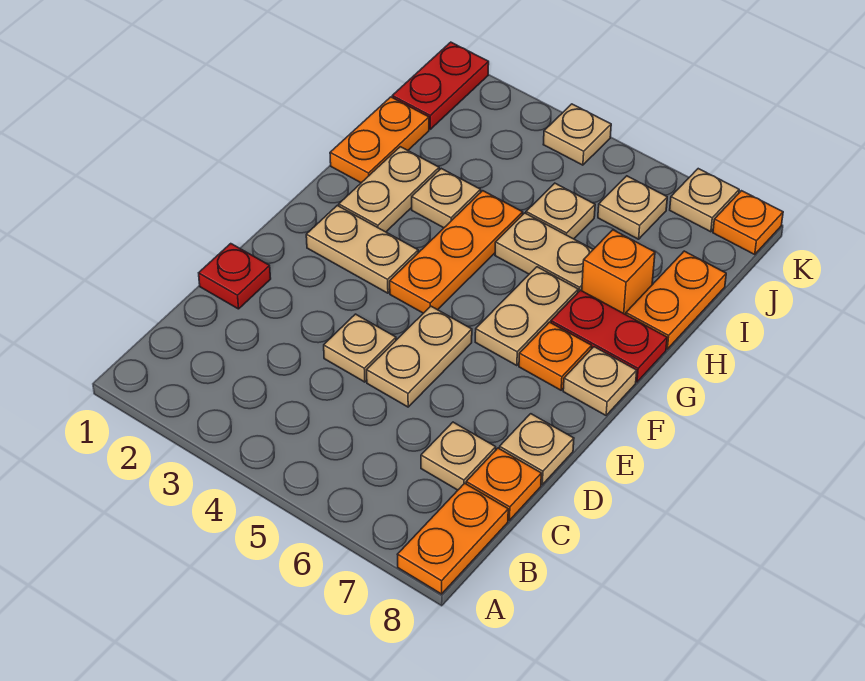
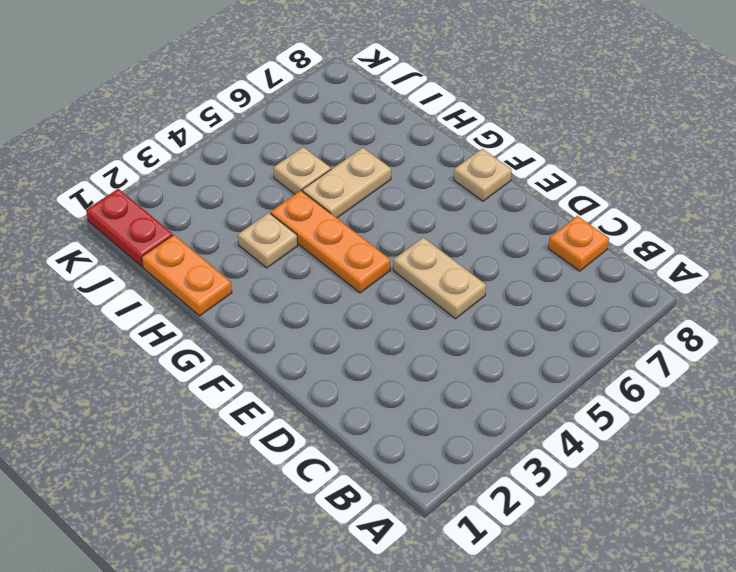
none -> orange plate A8:B8 level 1
none -> tan plate C7 level 1
none -> red plate D1 level 1

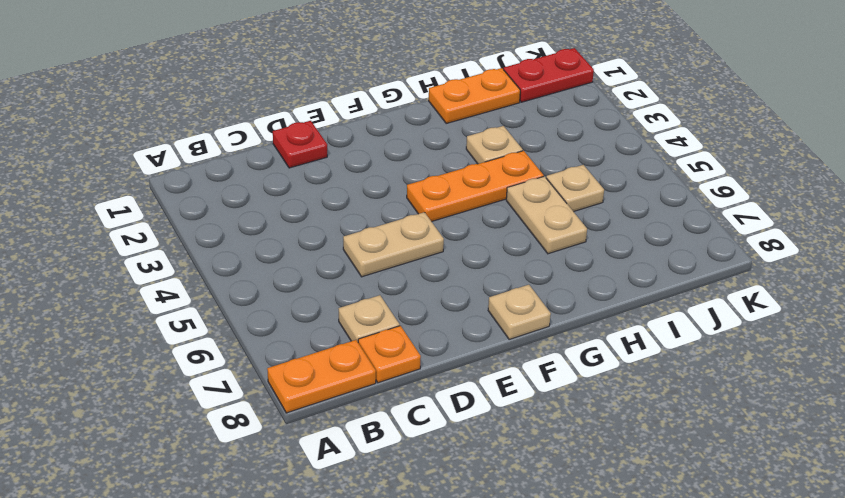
none -> tan plate D4 level 1
none -> tan plate D8 level 1
none -> tan plate F2:F3 level 1

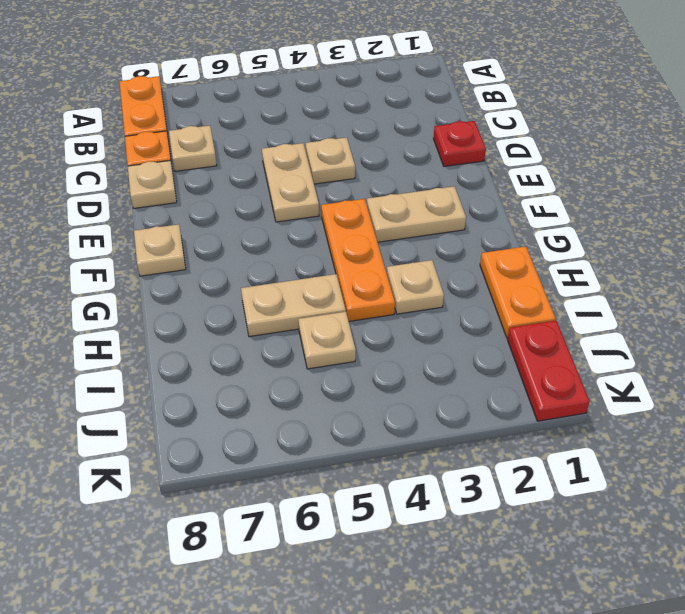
none -> tan plate F6:G6 level 1
none -> orange plate F7 level 1
none -> tan plate G2:H2 level 1

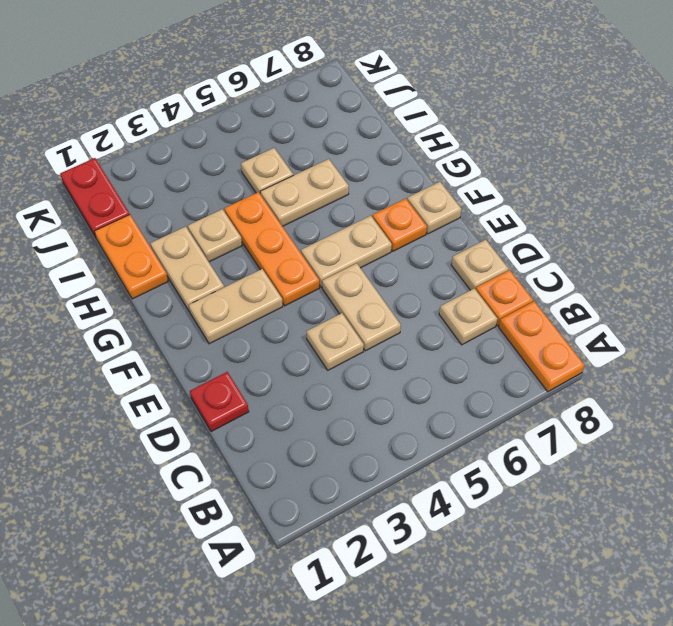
tan plate F5:F6 level 1 -> tan plate F6:G6 level 1
none -> red plate G7:G8 level 1
none -> orange brick H7 level 1
none -> orange plate H8:I8 level 1

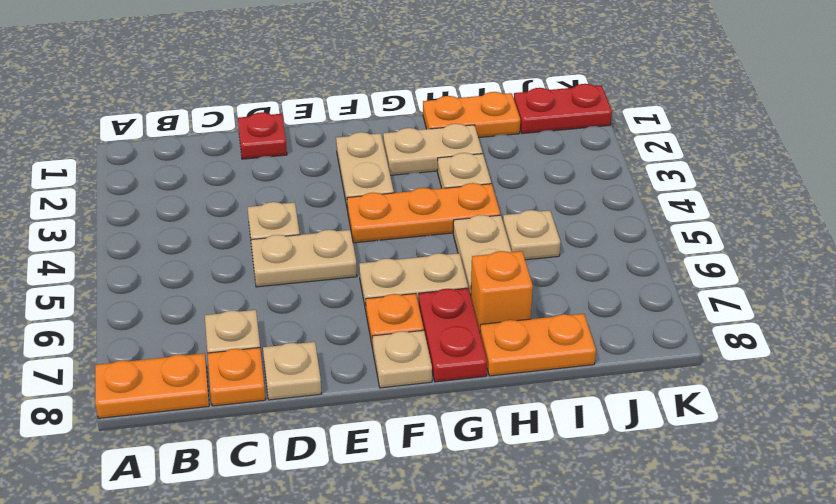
none -> tan plate J6 level 1
none -> tan plate K4 level 1
none -> tan plate K7 level 1

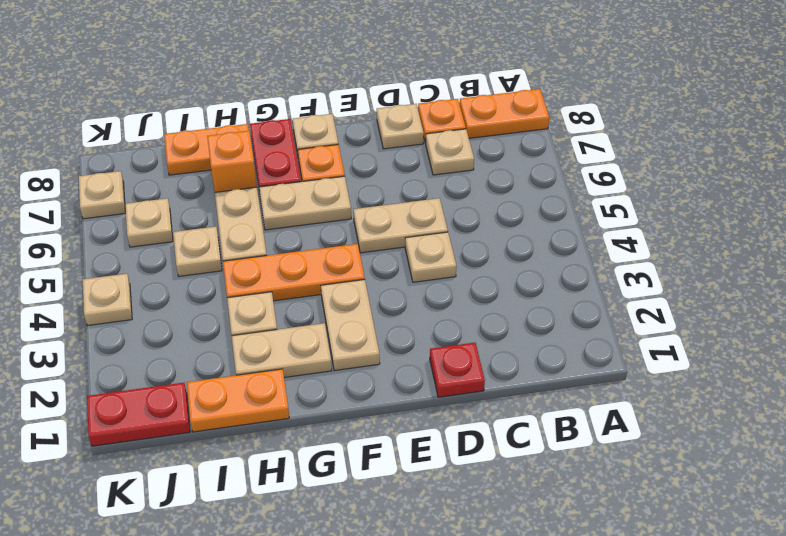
none -> orange plate K8 level 1

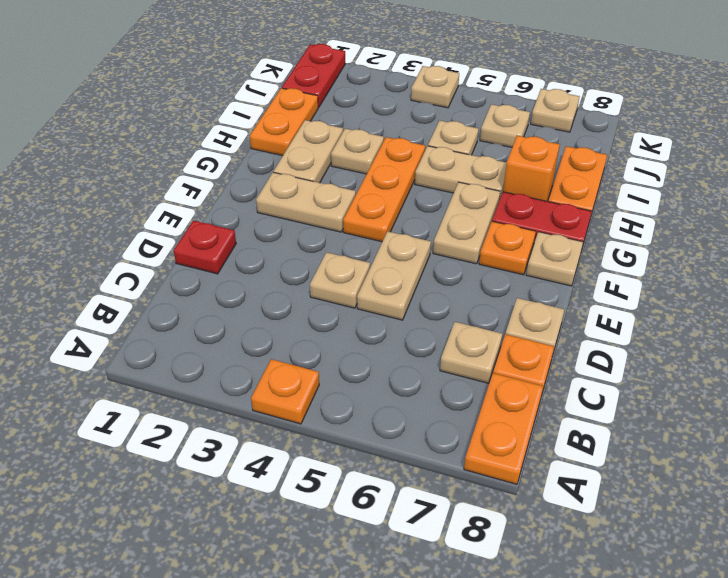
orange plate A4 level 1 -> orange plate K8 level 1

